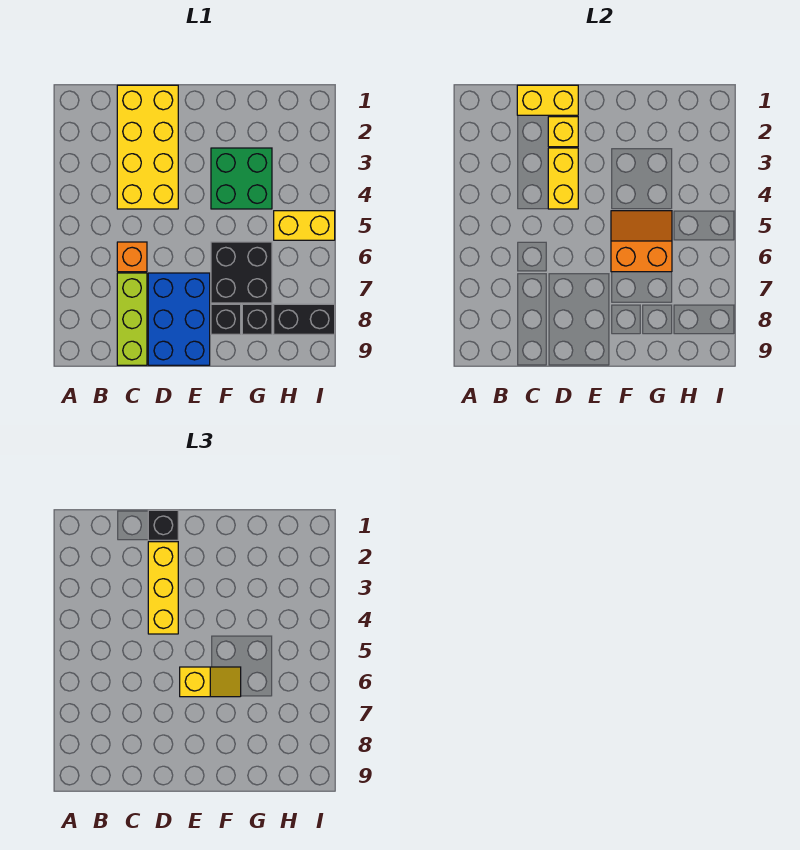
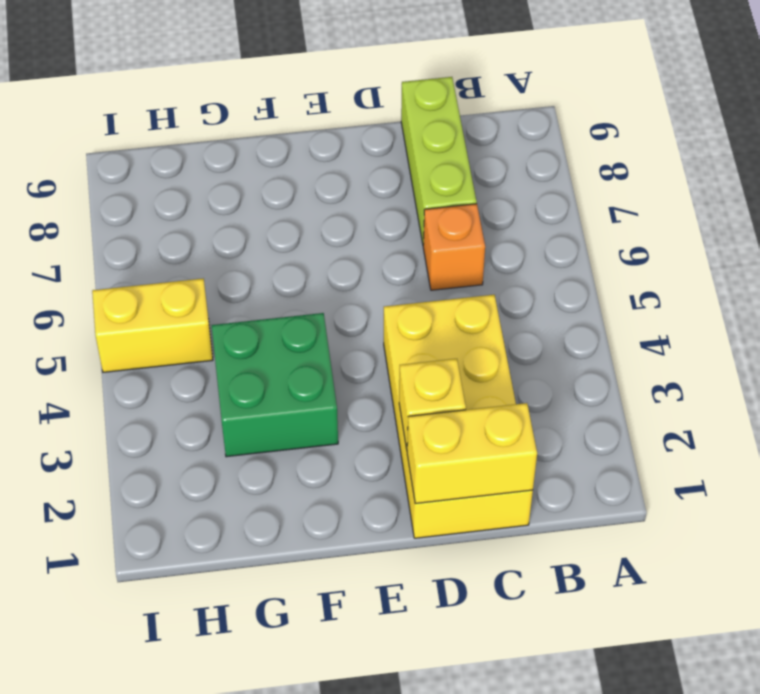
none -> blue brick D7:E9 level 1
none -> black brick F6:G7 level 1
none -> black brick F8 level 1

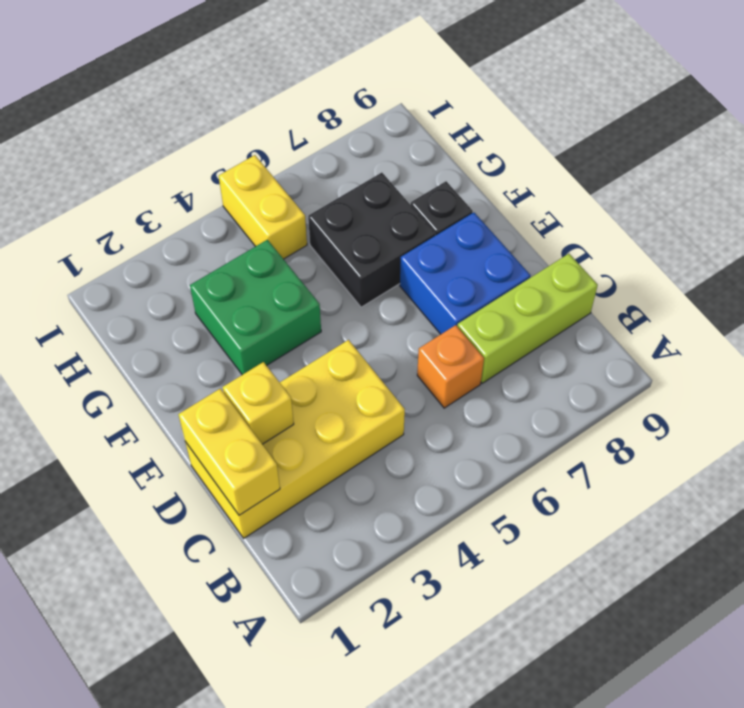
blue brick D7:E8 level 1 -> blue brick D7:E9 level 1
none -> black brick G8 level 1
none -> black brick H8:I8 level 1
none -> yellow brick D3:D4 level 2

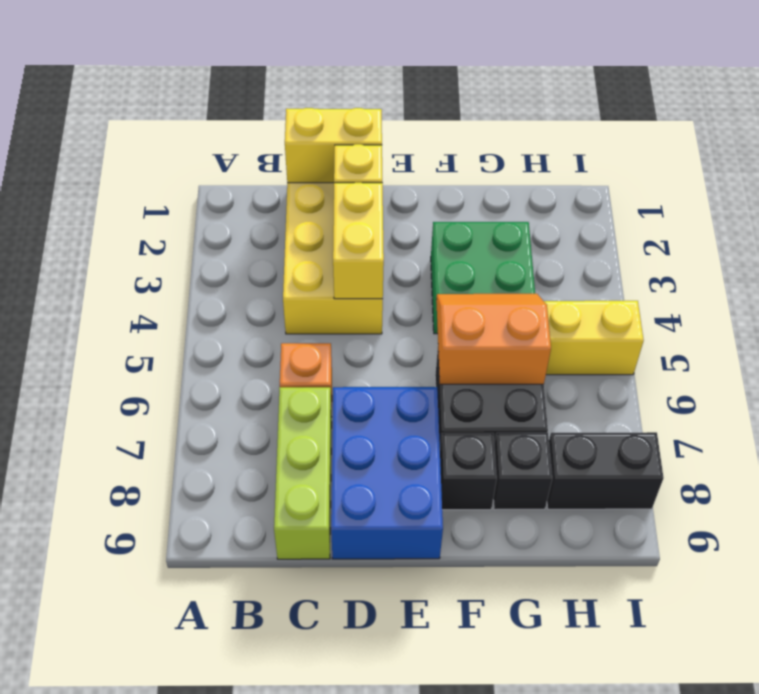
none -> black brick D1 level 3
none -> yellow brick D2:D4 level 3
none -> yellow slope E6:F6 level 3 top E

